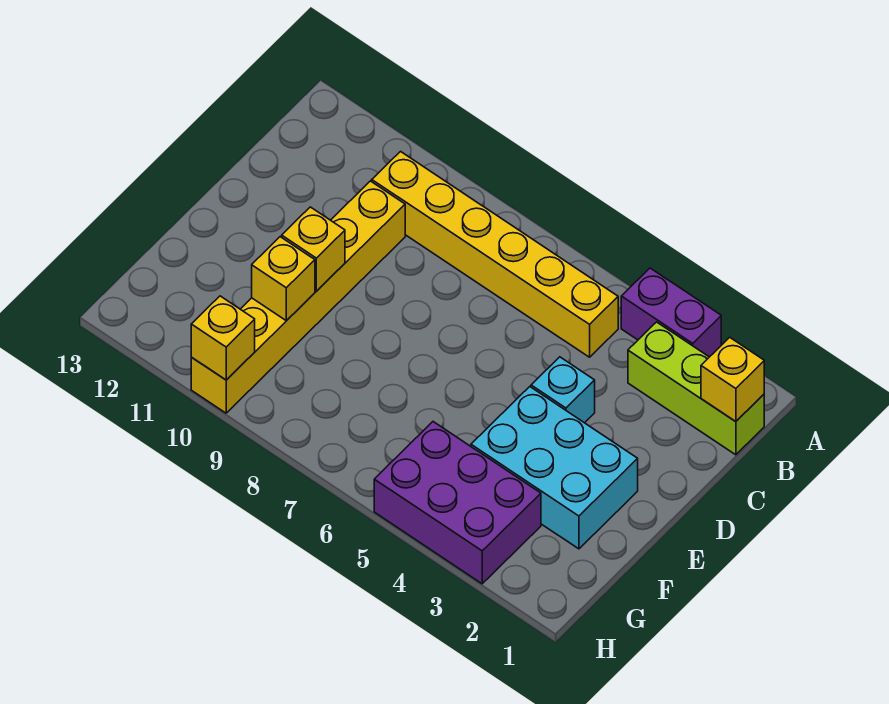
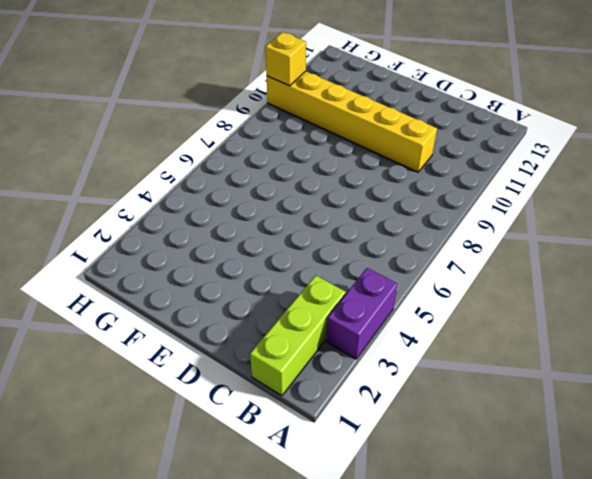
none -> yellow brick B5:B10 level 1
none -> cyan brick D4 level 1

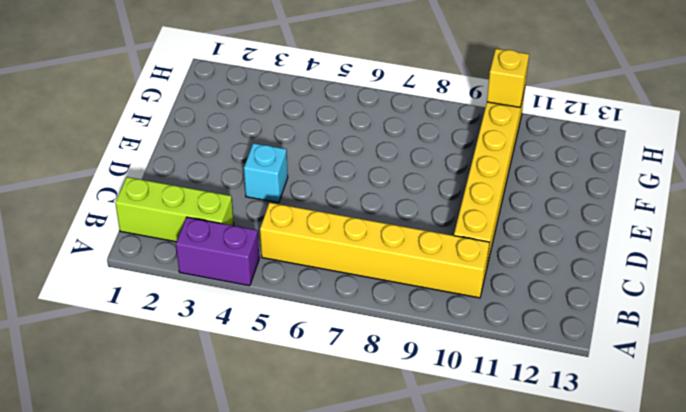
none -> cyan brick E2:F4 level 1
none -> purple brick G3:H5 level 1

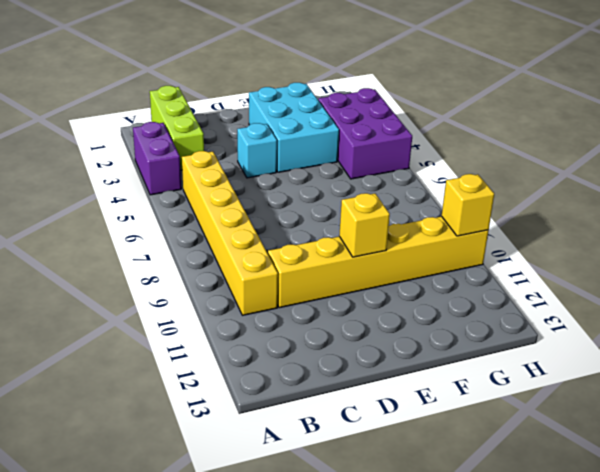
none -> yellow brick B1 level 2
none -> yellow brick F10 level 2

